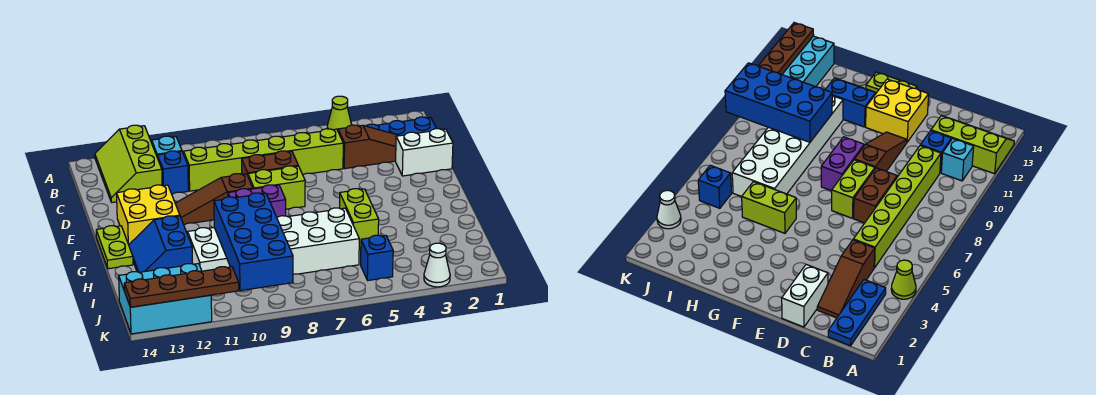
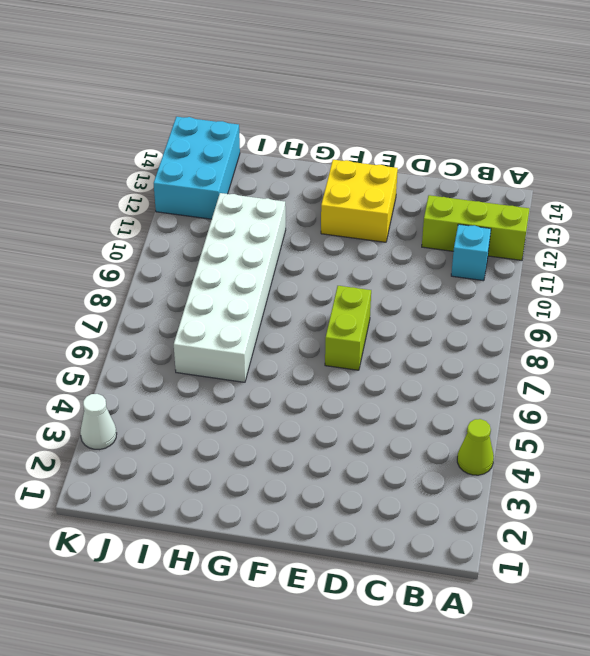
none -> blue plate B1:B3 level 1
none -> brown slope C2:C4 level 1 top 4
none -> lime brick C5:C10 level 1

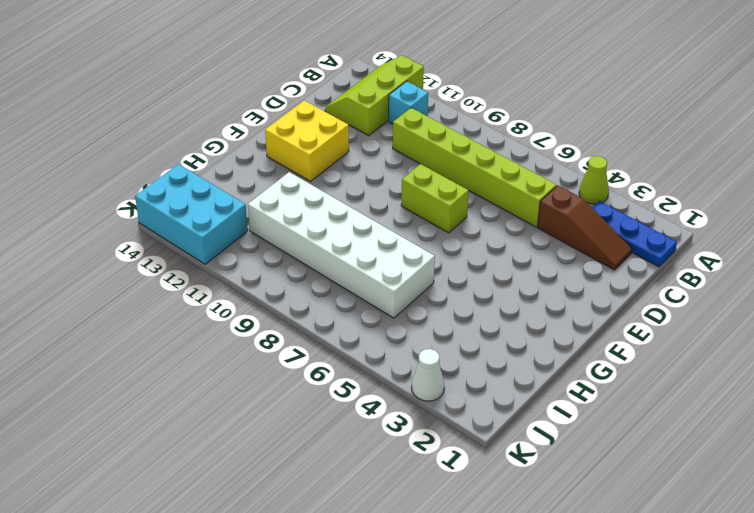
none -> blue brick C11 level 1
none -> white brick D1:D2 level 1
none -> brown brick D7:D8 level 1

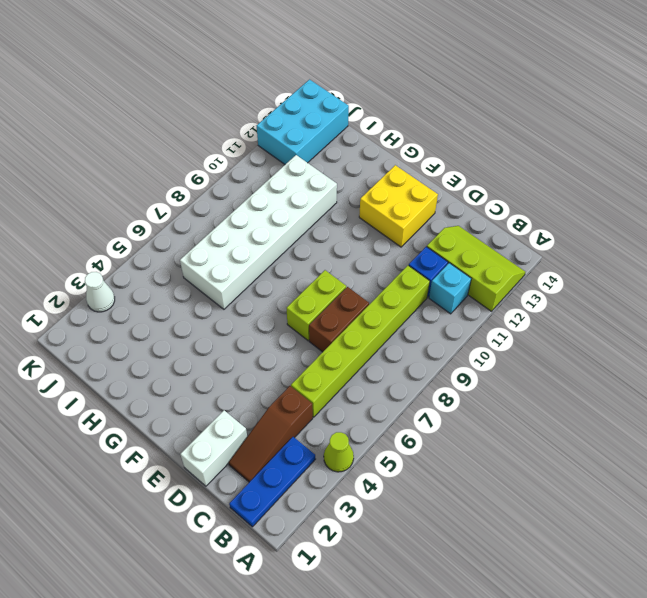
none -> brown slope E9:E11 level 1 top 9
none -> purple brick F8:F9 level 1
none -> lime plate F14:G14 level 1

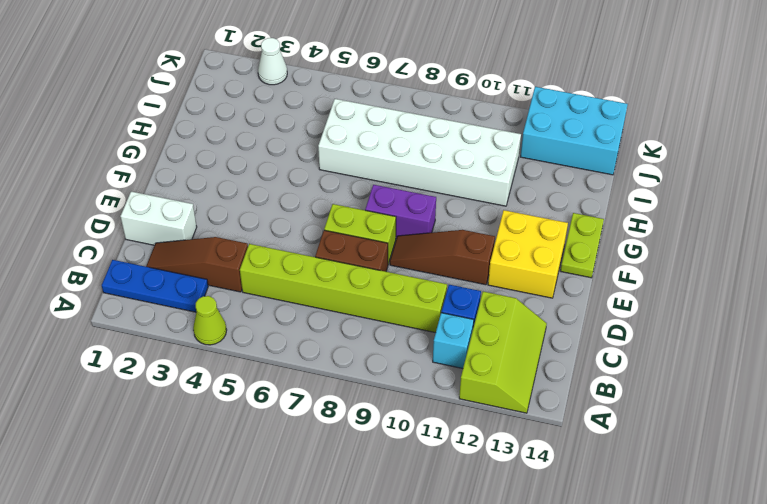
brown slope E9:E11 level 1 top 11 -> brown slope E9:E11 level 1 top 9
none -> lime brick G5:H5 level 1
none -> blue slope G12:H13 level 1 top 12
none -> blue brick J5 level 1

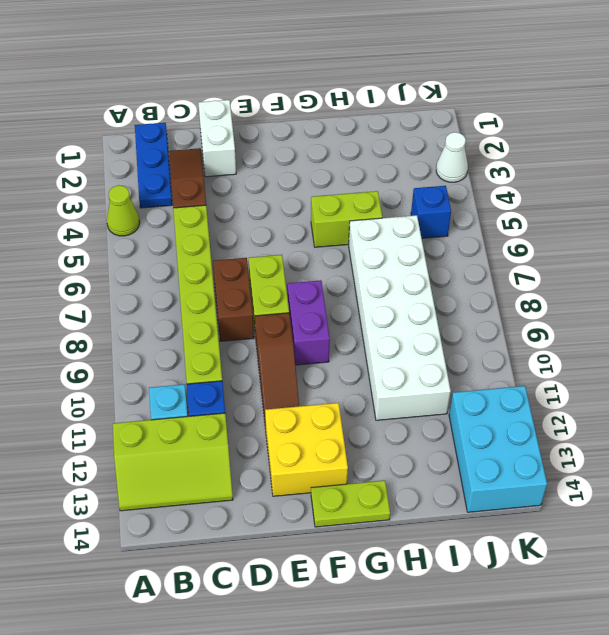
none -> blue slope G12:H13 level 1 top 12
none -> blue brick H9:K10 level 2
none -> brown plate K11:K14 level 2

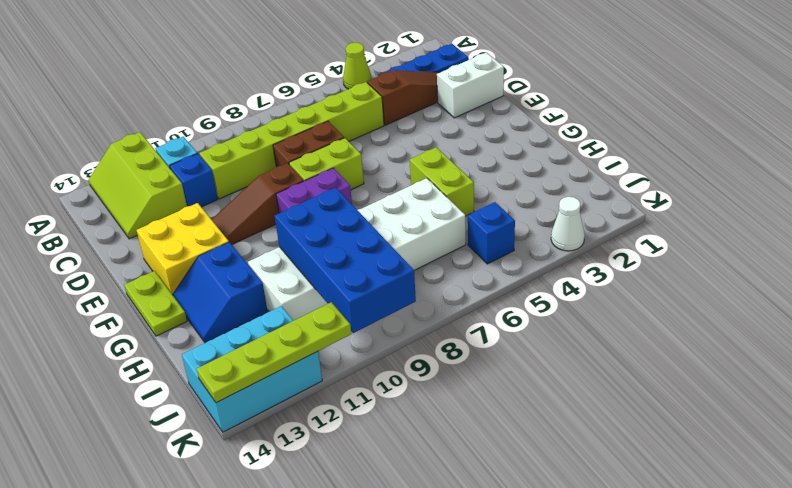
lime plate K11:K14 level 2 -> brown plate K11:K14 level 2

